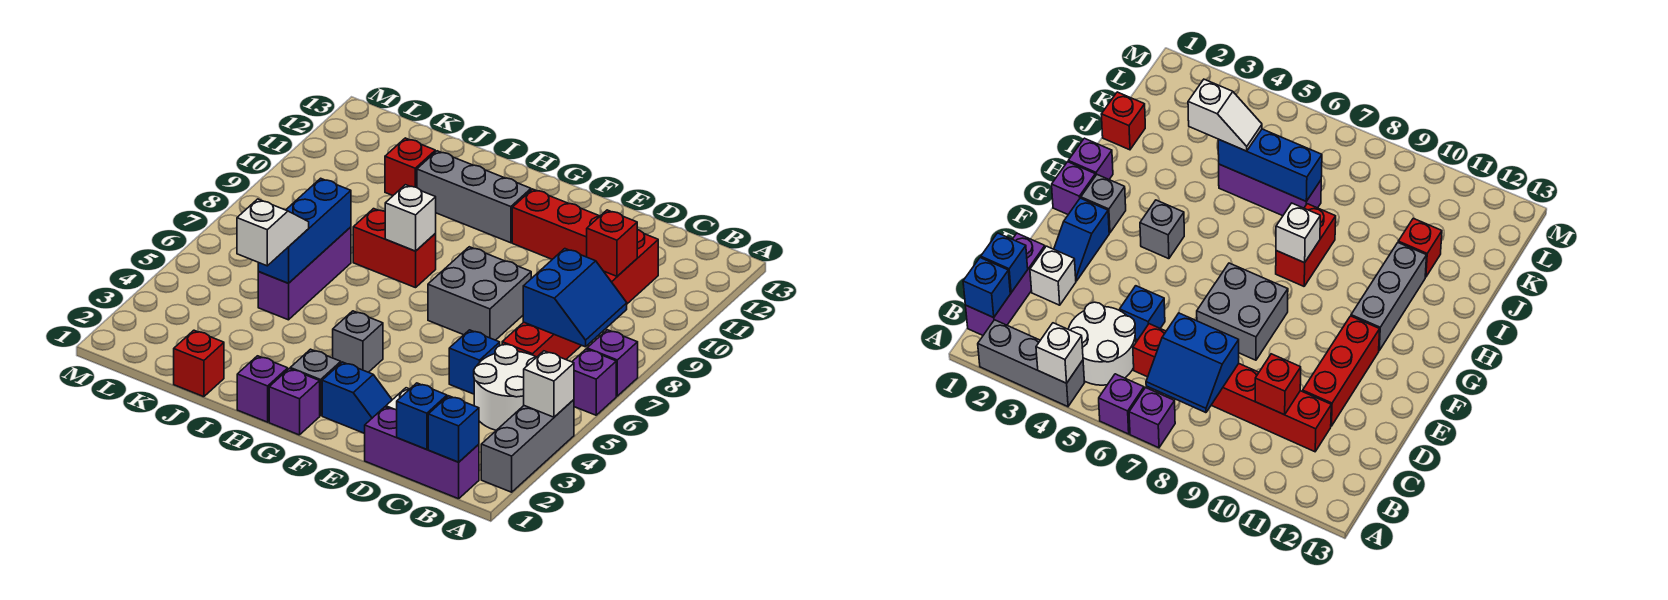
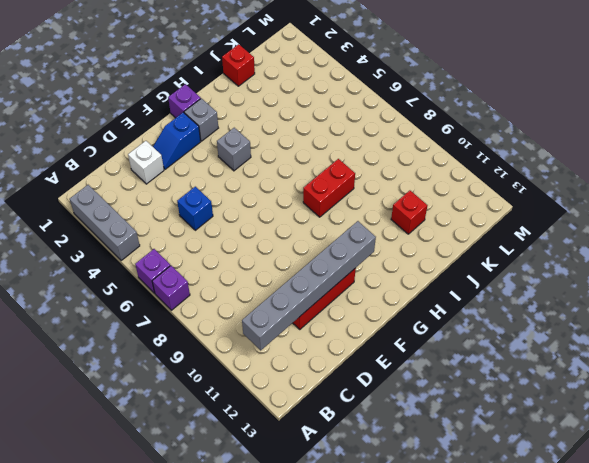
grey brick B11:G11 level 2 -> none
none -> purple brick B1:D1 level 1
none -> white round brick B4:C5 level 1
none -> red brick C6:C11 level 1

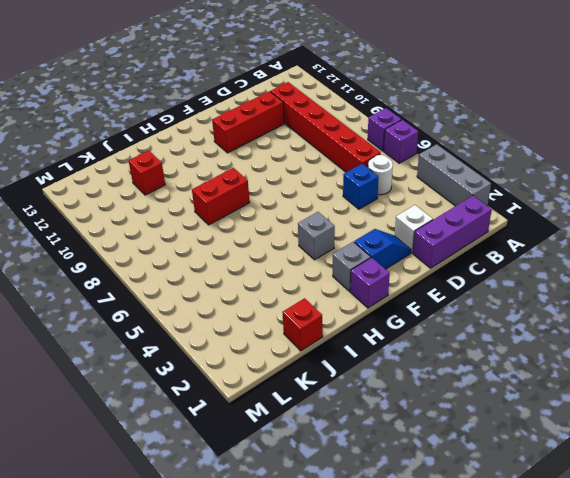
white round brick C5 level 1 -> white round brick B4:C5 level 1
none -> grey brick E7:F8 level 1
none -> grey brick G11:I11 level 1
none -> purple brick H1 level 1

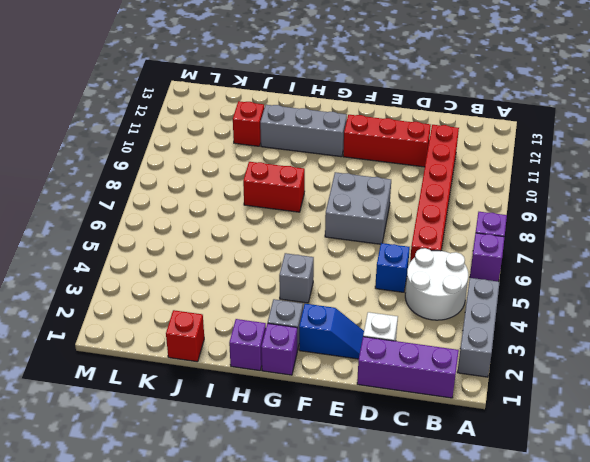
none -> purple brick J5:J7 level 1
none -> white brick A4 level 2
none -> blue brick B1 level 2

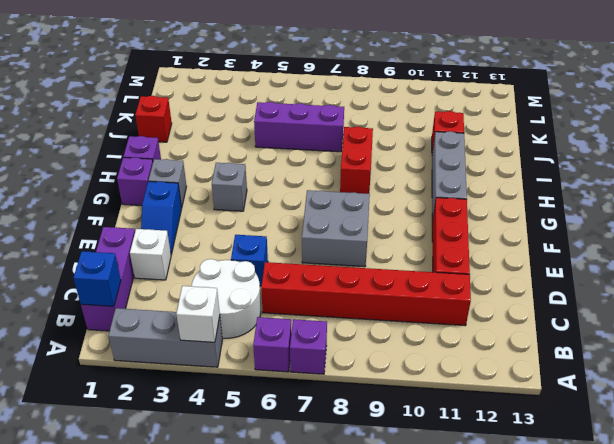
none -> blue slope B7:C8 level 2 top C
none -> blue brick C1 level 2
none -> red brick C10 level 2

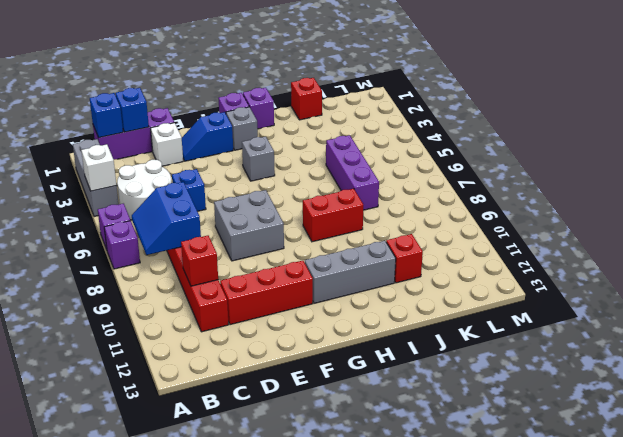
none -> white brick H8 level 2
none -> blue brick J5:J7 level 2
none -> white slope J4:J5 level 3 top 4

